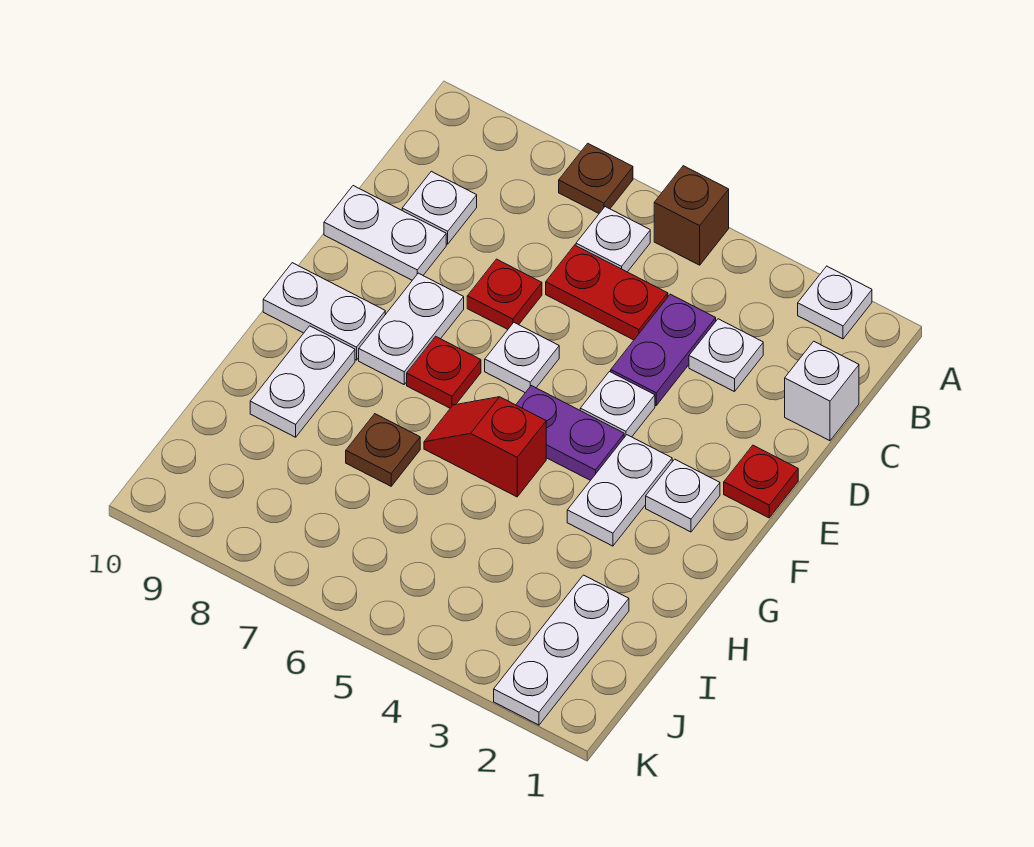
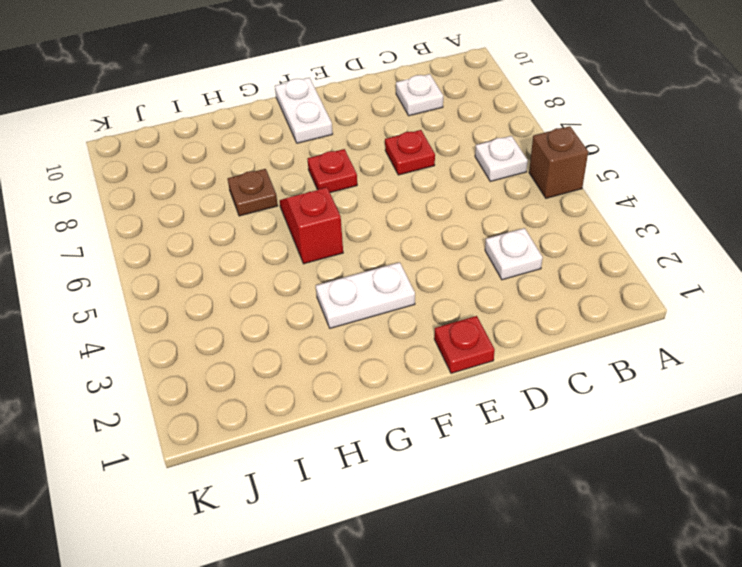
none -> white plate A2 level 1
none -> brown plate A7 level 1
none -> white brick C1 level 1

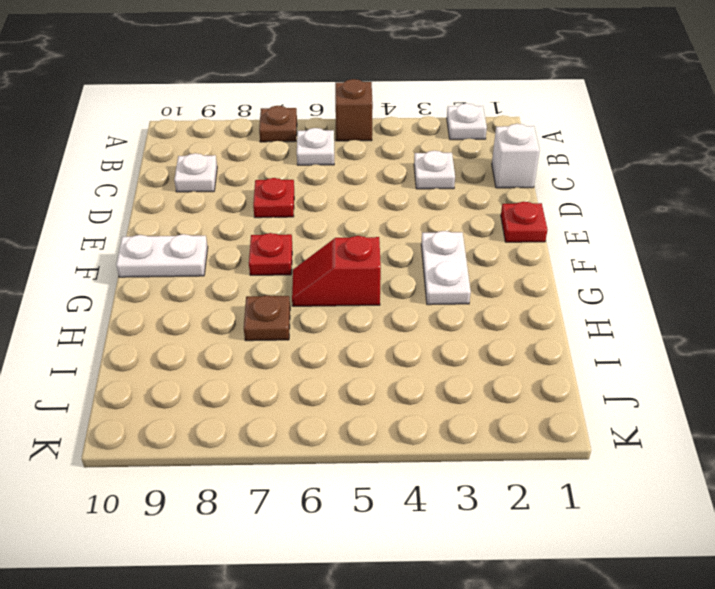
none -> purple plate C4:D4 level 1
none -> red plate C5:C6 level 1
none -> white plate D9:D10 level 1

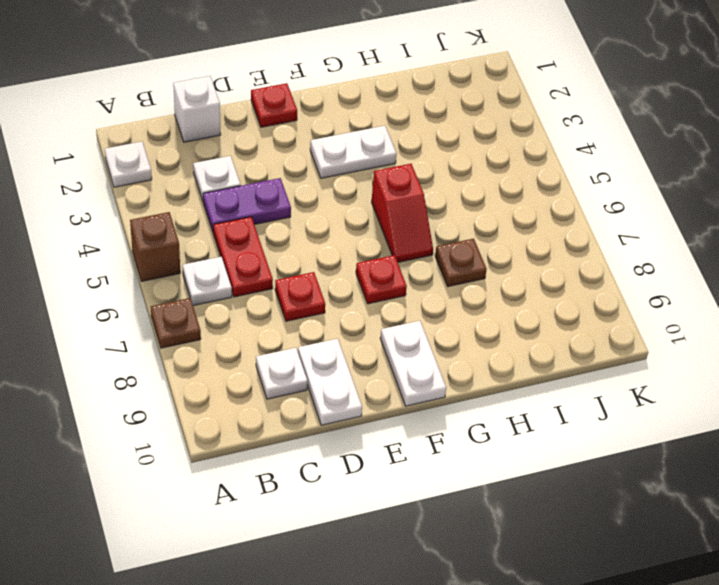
none -> white plate E4 level 1
none -> white plate E6 level 1
none -> white plate E8:F8 level 1

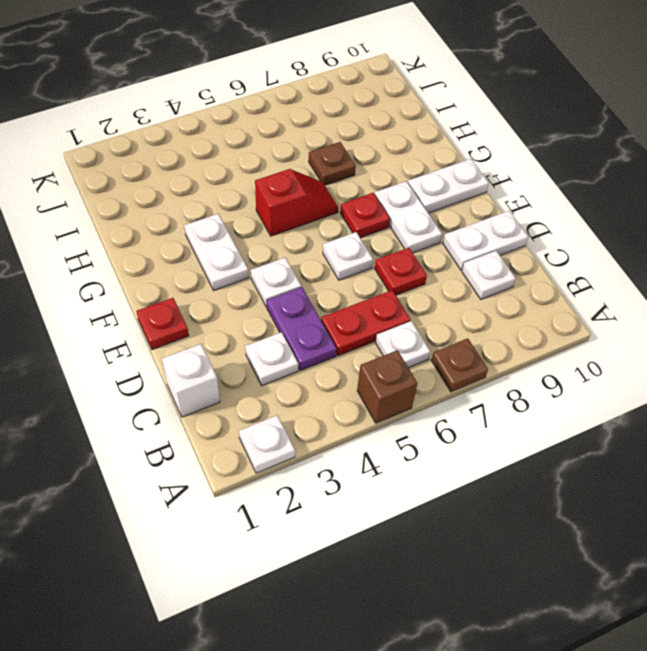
none -> white plate F2 level 1
none -> purple plate F4:F5 level 1
none -> white plate G9:H9 level 1

